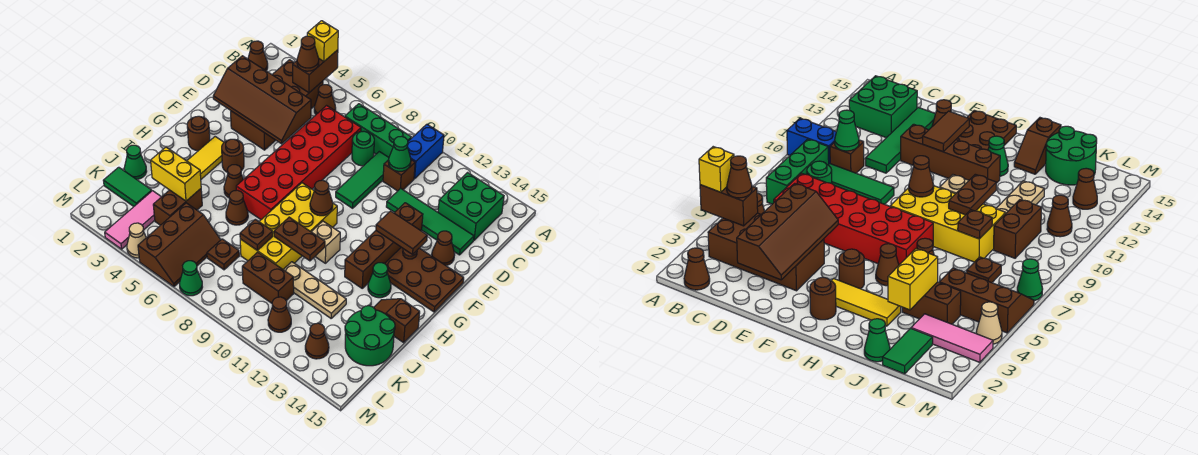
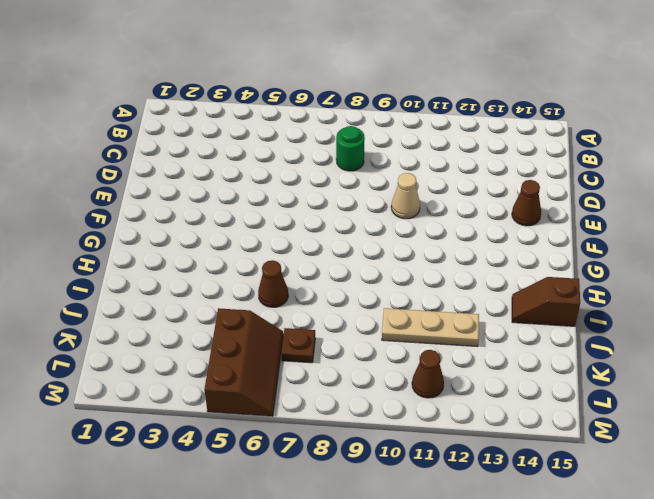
tan cone E10 level 1 -> tan cone M4 level 1
none -> blue brick A10:B10 level 1
none -> brown cone B1 level 1
none -> brown brick B3:E4 level 1
none -> brown cone B5 level 1

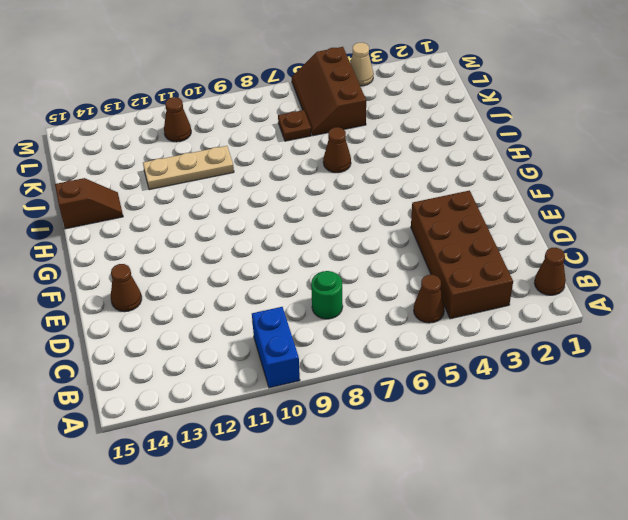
none -> green brick B7:B9 level 1
none -> green brick B13:C14 level 1
none -> red brick C6:H7 level 1
none -> green tile C9:E9 level 1

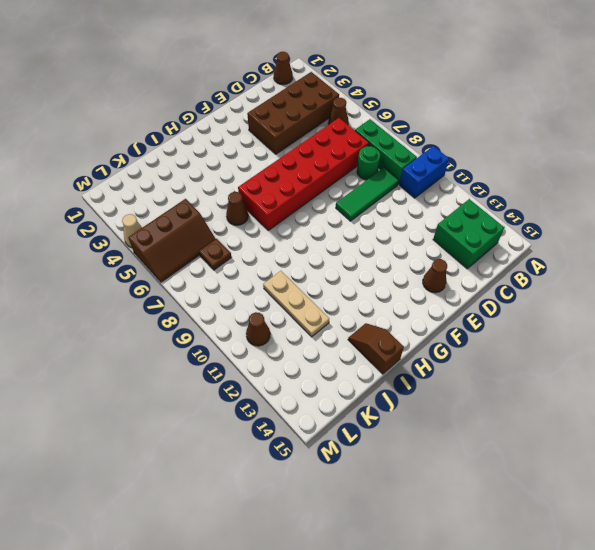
none -> brown brick C10 level 1
none -> green tile D11:D14 level 1
none -> brown brick E12:H12 level 1
none -> brown plate F13:G15 level 1

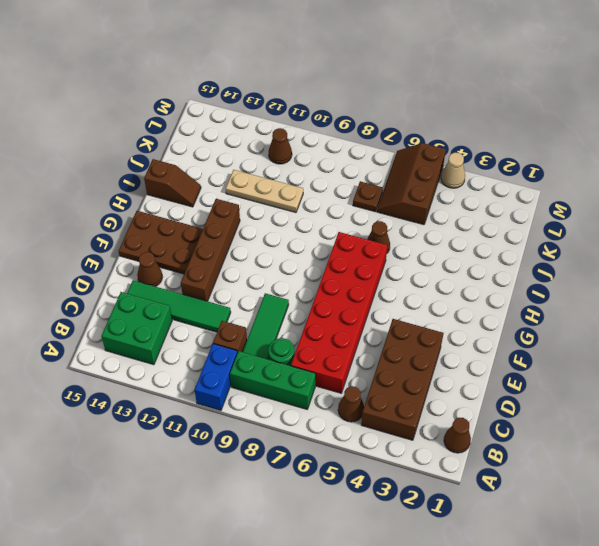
none -> brown round brick G2 level 1
none -> yellow tile G3:I3 level 1
none -> brown round brick G4 level 1
none -> yellow brick G8:J9 level 1

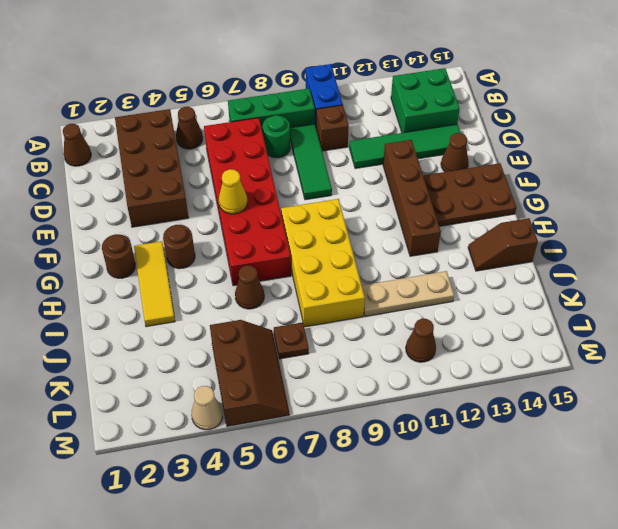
yellow cone F6 level 2 -> none
none -> brown cone H5 level 1
none -> tan brick H10 level 1
none -> green cone H13 level 1
none -> green cone J1 level 1

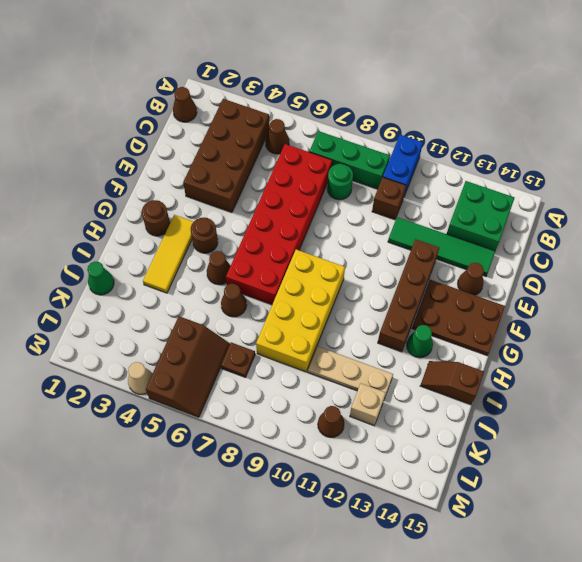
tan brick K12 level 1 -> tan brick H10 level 1
none -> green tile C9:E9 level 1
none -> brown brick J4:K4 level 1
none -> green round brick J14:K15 level 1
none -> green tile K1:K2 level 1

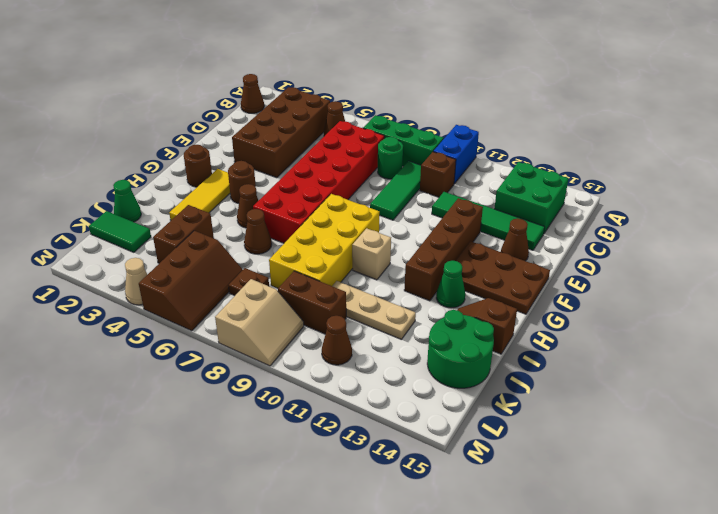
tan slope L8:M9 level 1 top 8 -> none
none -> pink tile K3:M3 level 1
none -> brown cone L13 level 1
none -> green cone M7 level 1
none -> brown brick A4:B4 level 2

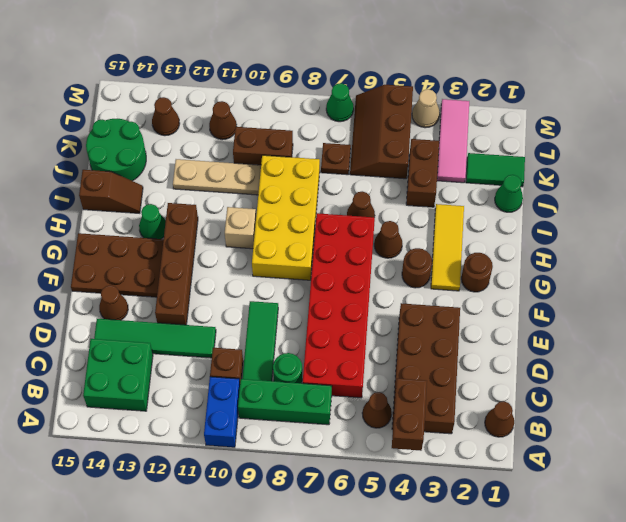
none -> green cone C10 level 2
none -> brown slope D2:E5 level 2 top D
none -> brown tile F12:F13 level 2
none -> brown cone G9 level 2

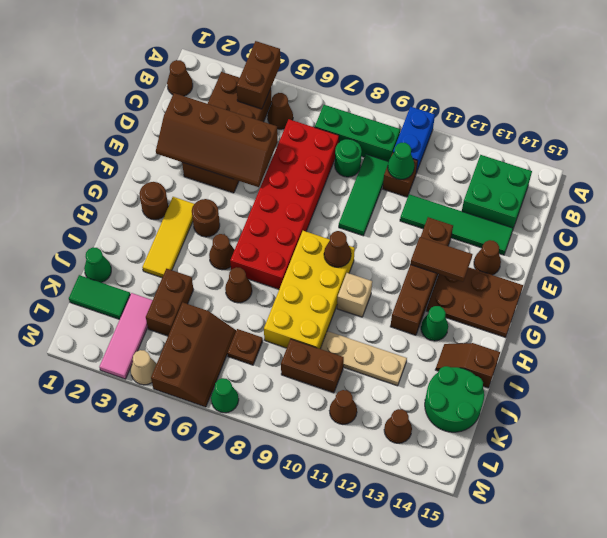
none -> brown plate I9:I10 level 2
none -> yellow brick J3:J4 level 2
none -> brown plate J8 level 2
none -> yellow brick A4 level 3

